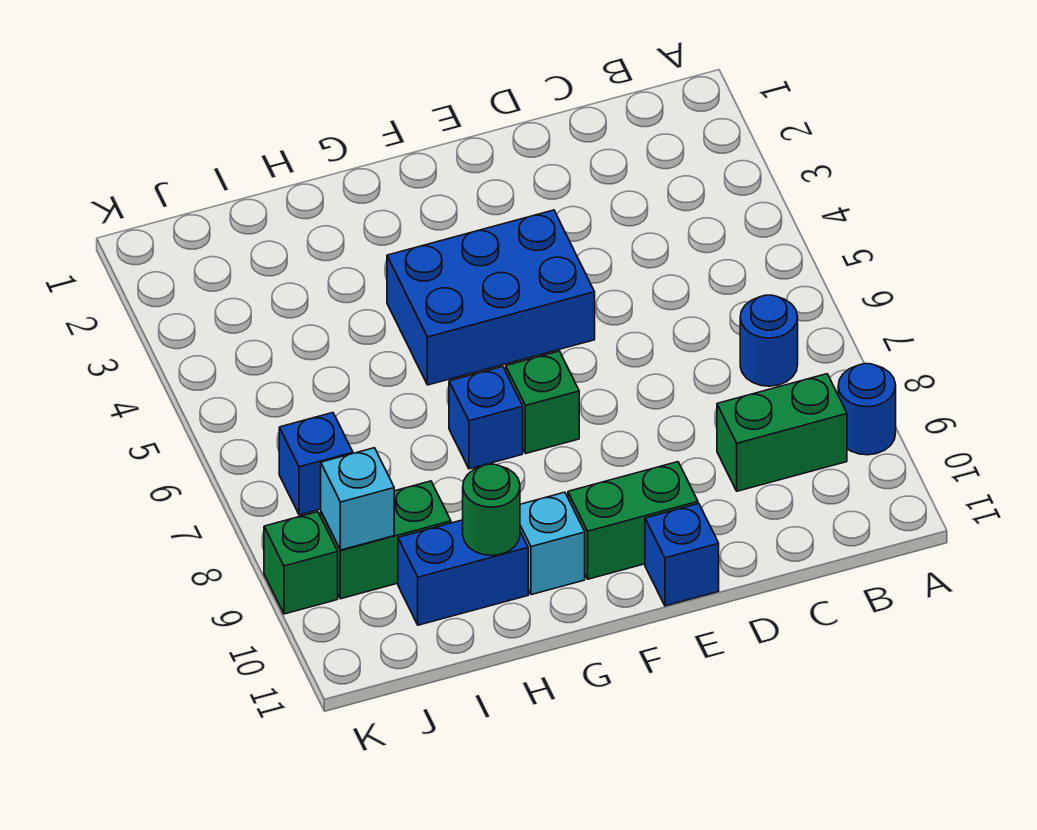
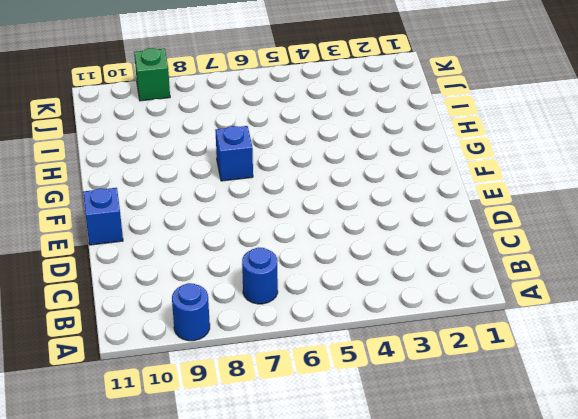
none -> green brick B9:C9 level 1
none -> blue brick E4:G5 level 1
none -> green brick E10:F10 level 1

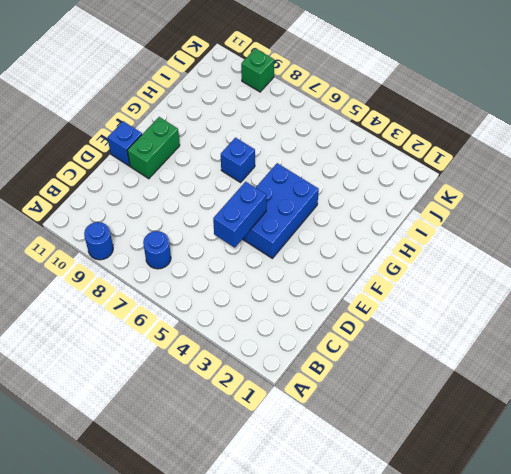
blue brick D5:E5 level 2 -> blue brick H10:I10 level 1
none -> green brick B9:C9 level 1
none -> green brick F7 level 1
none -> cyan brick G10 level 1

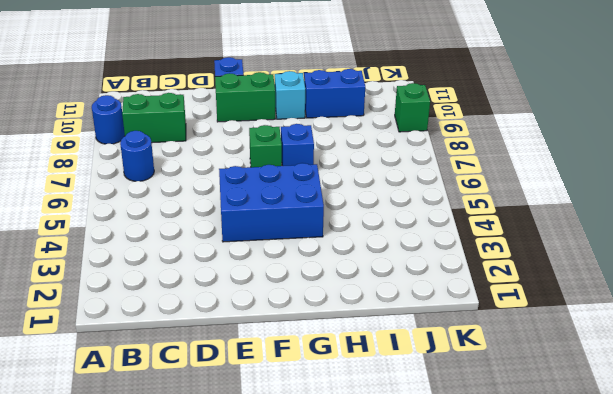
none -> green brick I9:J9 level 1
none -> blue brick J7 level 1
none -> green round brick H10 level 2

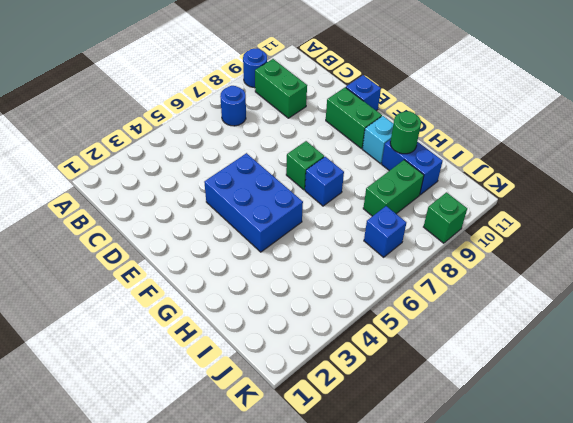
green brick I8:I9 level 1 -> green brick I9:J9 level 1
none -> cyan brick J9 level 2

